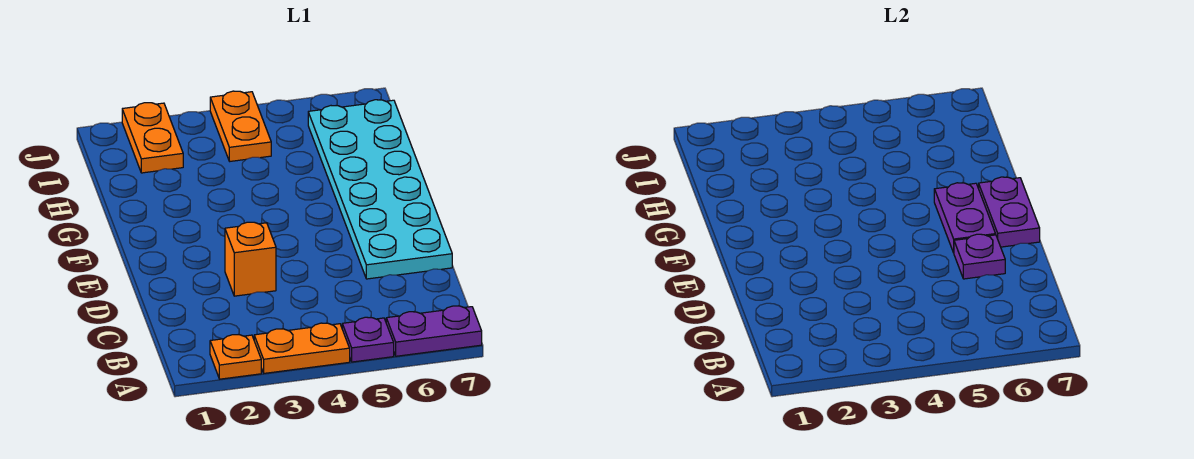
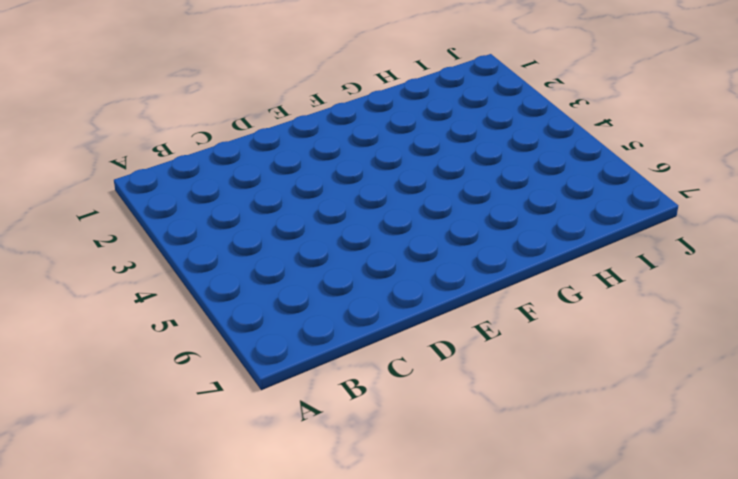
none -> orange plate A2 level 1
none -> orange plate A3:A4 level 1

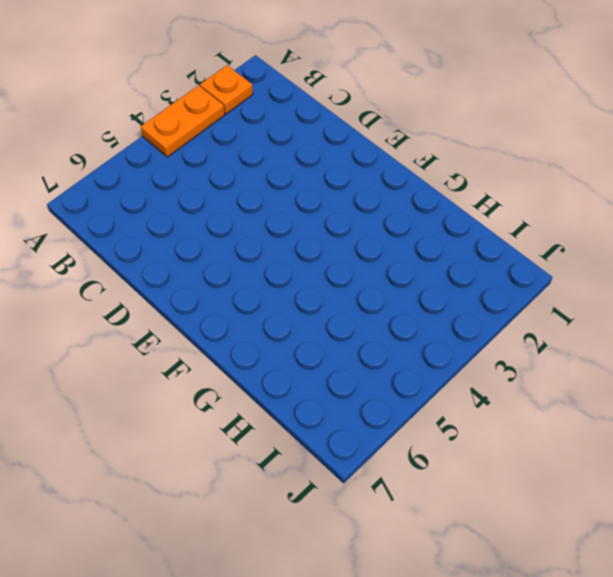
none -> purple plate A5 level 1
none -> purple plate A6:A7 level 1

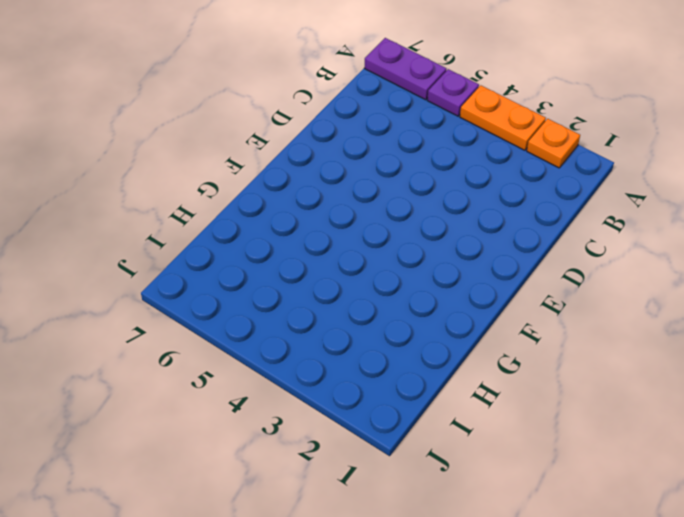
none -> orange brick D3 level 1
none -> cyan plate D6:I7 level 1

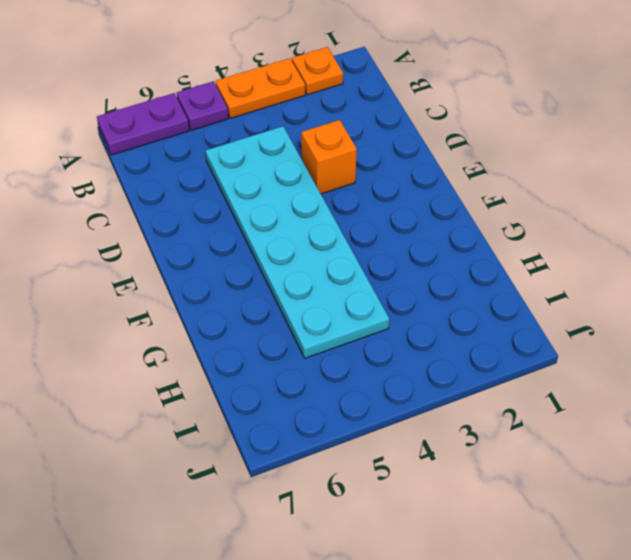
cyan plate C4:H5 level 1 -> cyan plate D6:I7 level 1
none -> orange plate I2:J2 level 1
none -> orange plate I4:J4 level 1

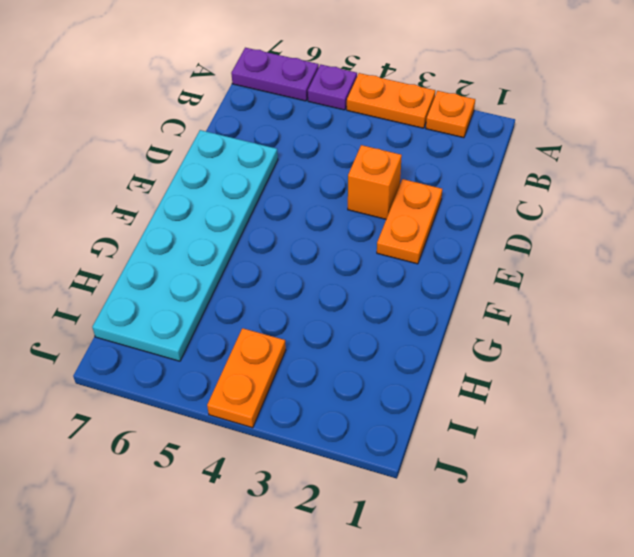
orange plate D2:E2 level 1 -> orange plate I2:J2 level 1
none -> purple plate D6 level 2
none -> purple plate E6:F6 level 2

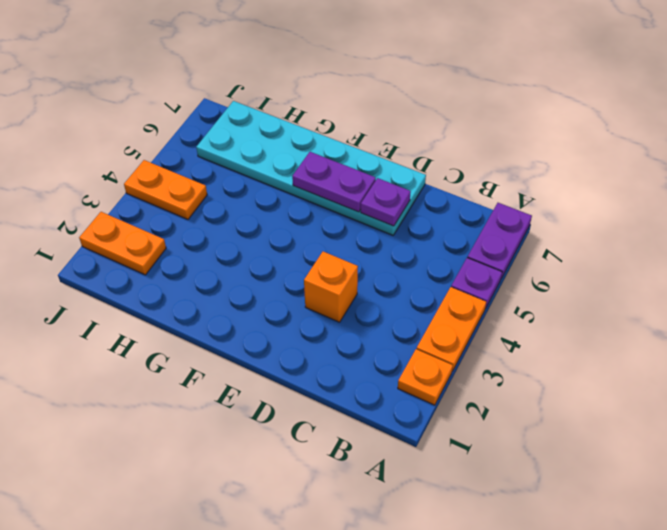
none -> purple plate E7:F7 level 2

